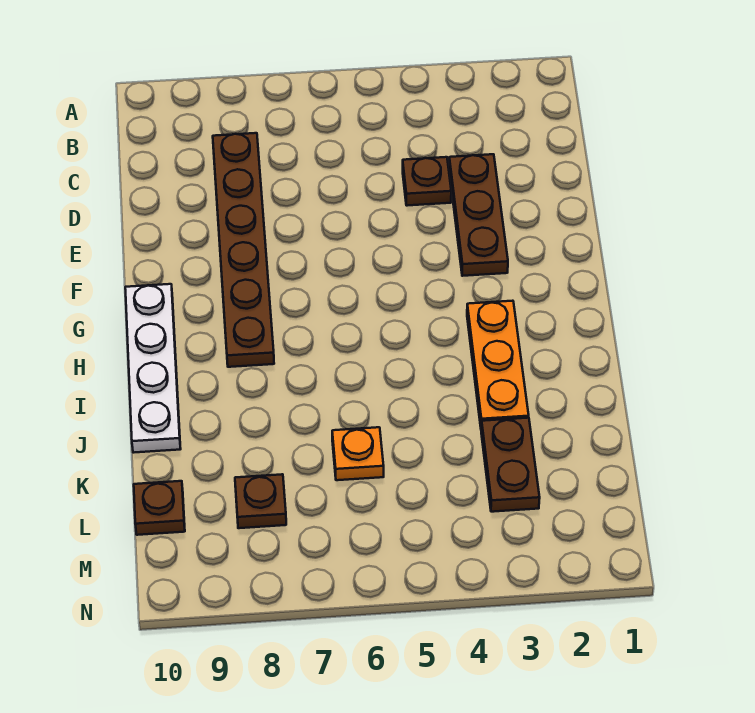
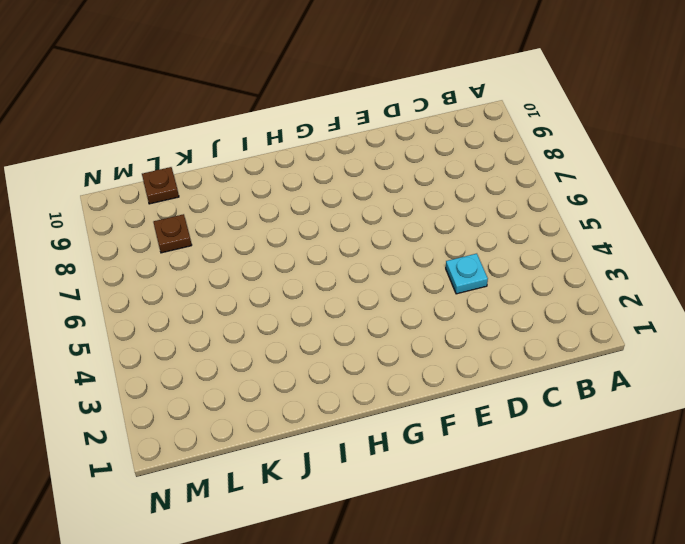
cyan plate D4 level 1 -> brown plate D4 level 1
none -> brown plate C8:H8 level 1
none -> brown plate D3:F3 level 1

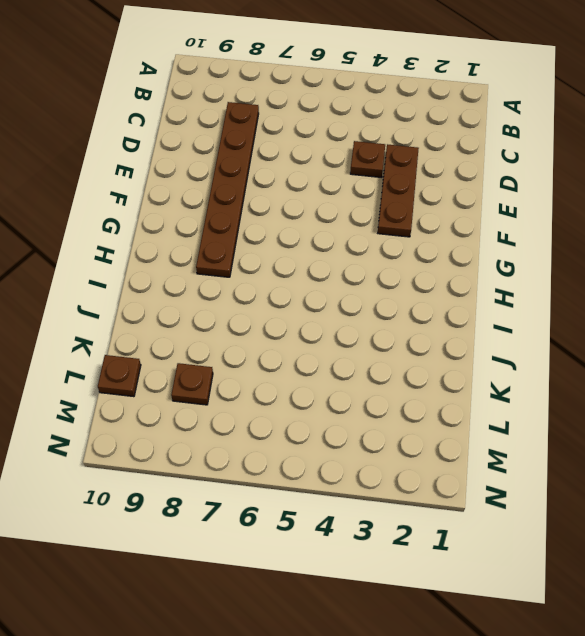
none -> white plate G10:J10 level 1
none -> orange plate H3:J3 level 1

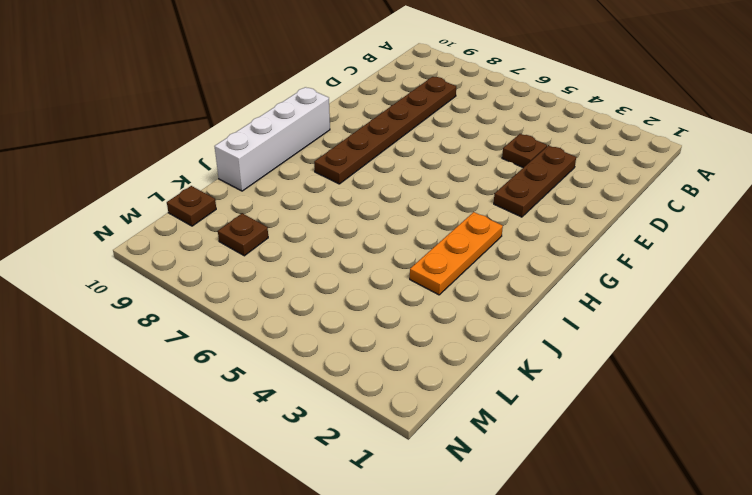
white brick G10:J10 level 1 -> white plate G10:J10 level 1
none -> brown plate K3:L3 level 1
none -> orange plate K6 level 1

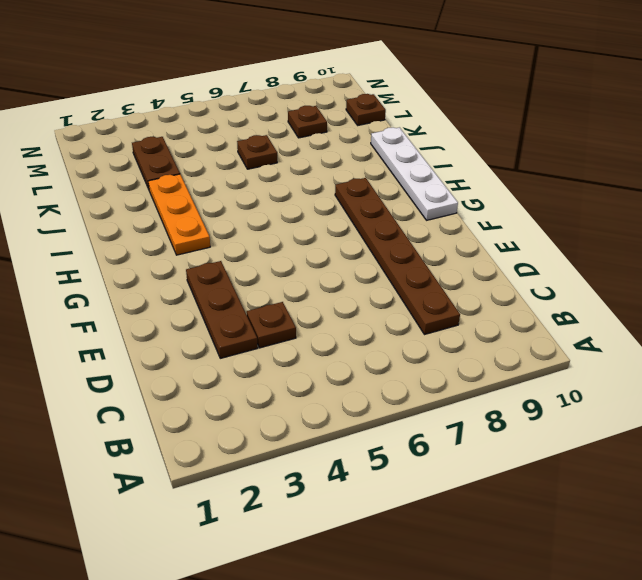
brown plate K6 level 1 -> orange plate K6 level 1

